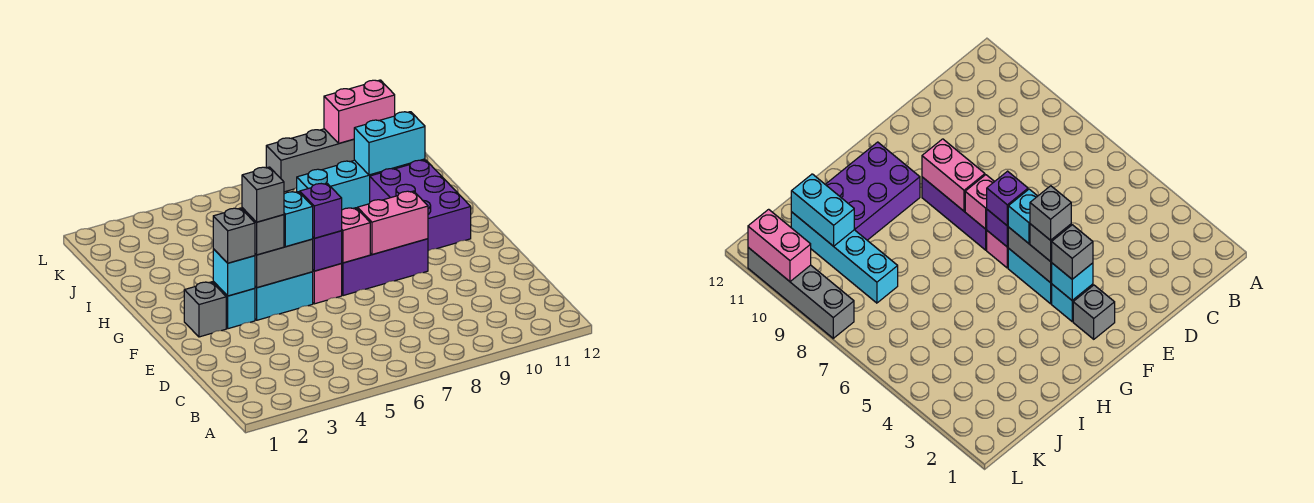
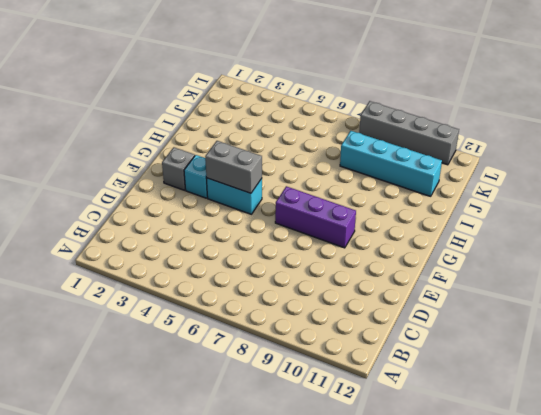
none -> pink brick F6 level 1
none -> purple brick G10:I11 level 1
none -> cyan brick F3 level 2

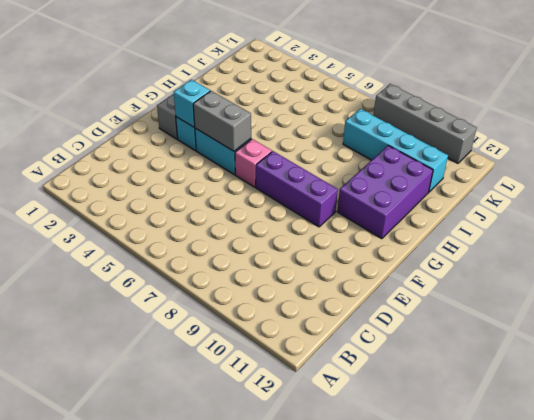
none -> purple brick F6 level 2
none -> pink brick F7 level 2
none -> pink brick F8:F9 level 2

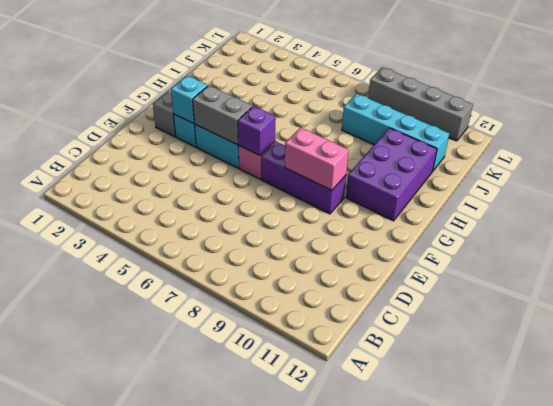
none -> pink brick F7 level 2
none -> cyan brick J10:J11 level 2
none -> pink brick L10:L11 level 2

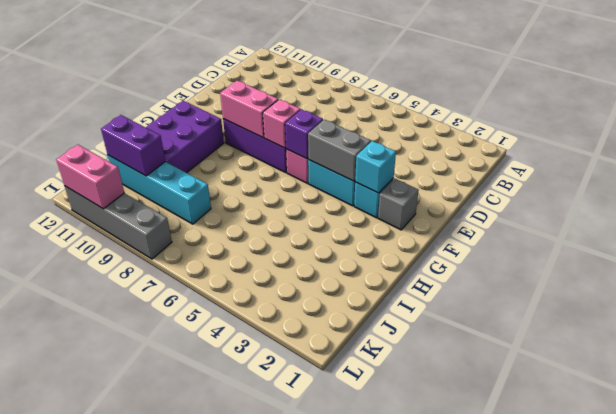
purple brick J10:J11 level 2 -> cyan brick J10:J11 level 2
none -> grey brick F3 level 3
none -> grey brick F4 level 3
none -> cyan brick F5 level 3

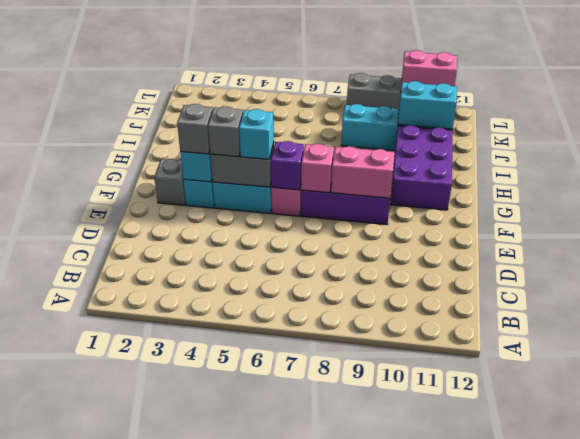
none -> purple brick F6 level 3
none -> grey brick F4 level 4

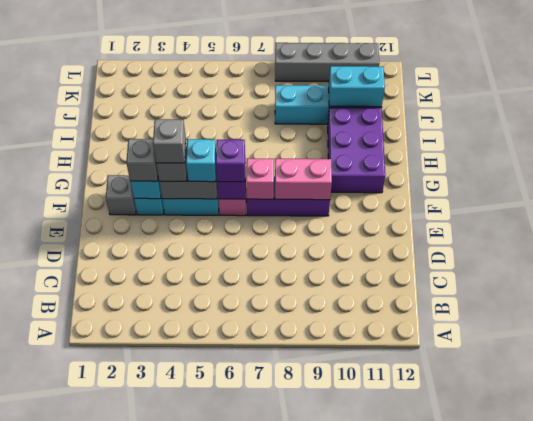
none -> pink brick L10:L11 level 2

